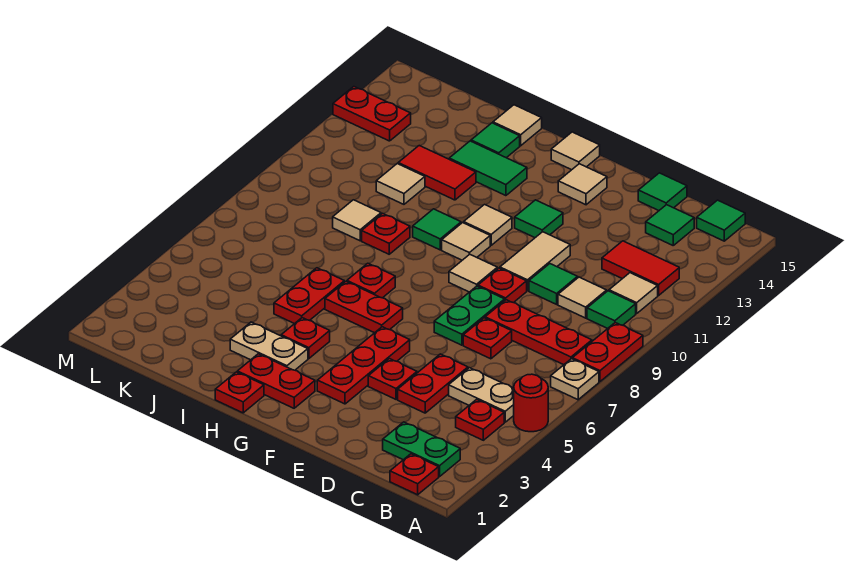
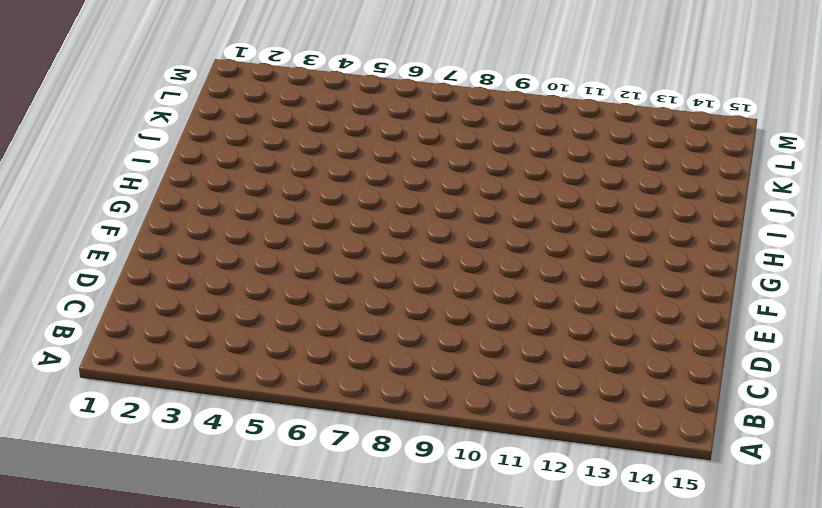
none -> red round brick A5 level 1
none -> tan plate A7 level 1
none -> red plate A8:A9 level 1
none -> red plate B1 level 1

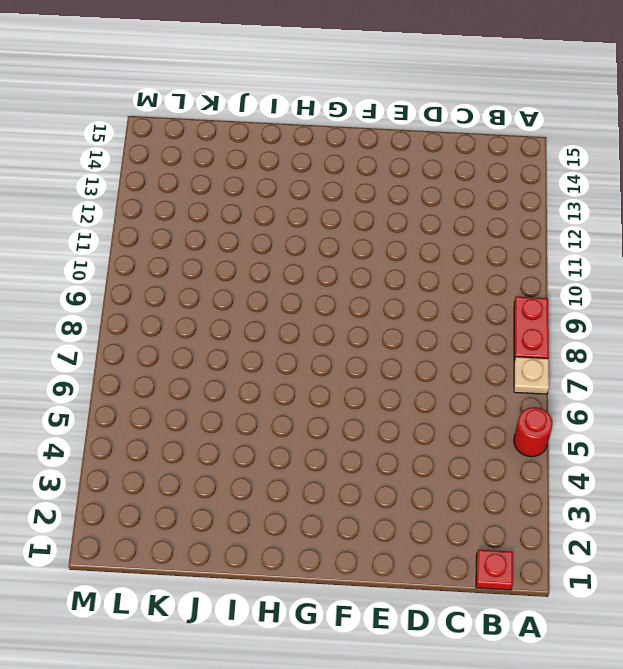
none -> green plate B2:C2 level 1
none -> red plate B4 level 1
none -> tan plate B5:C5 level 1
none -> red plate B8:D8 level 1

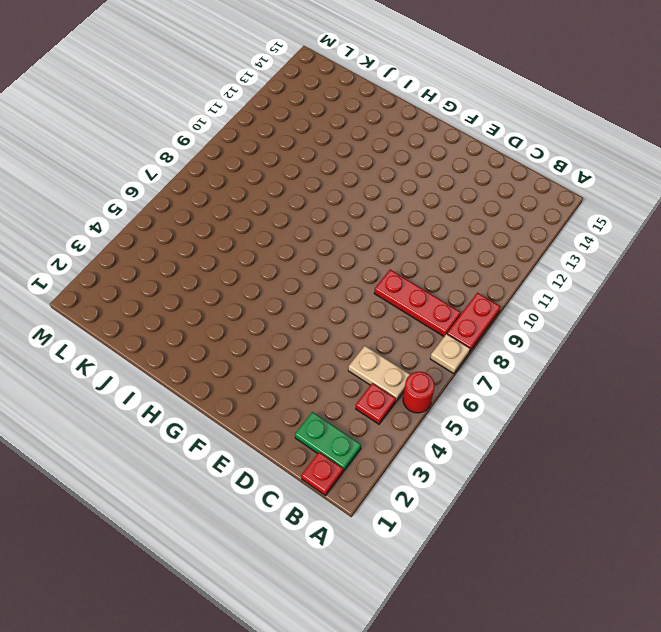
none -> green tile B10 level 1
none -> tan tile B11 level 1
none -> red tile B12:C12 level 1
none -> green tile B15 level 1

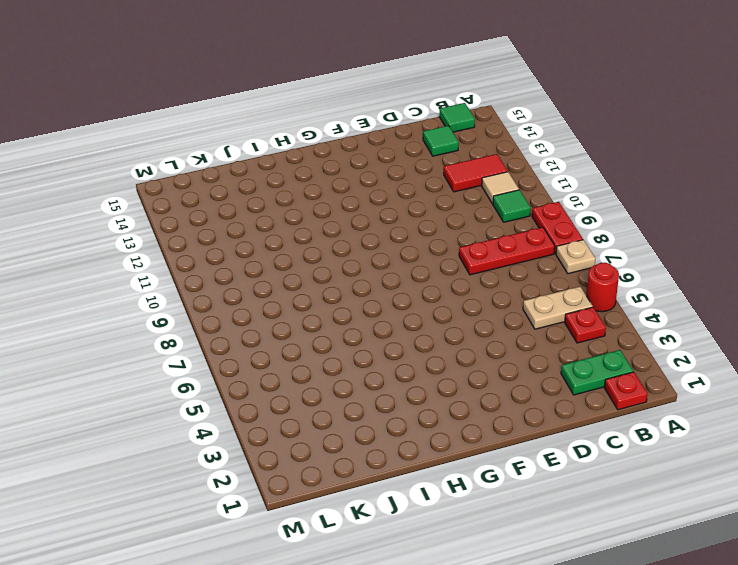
none -> tan tile C10 level 1
none -> red plate D4:D5 level 1
none -> red plate D7 level 1
none -> green tile D10 level 1

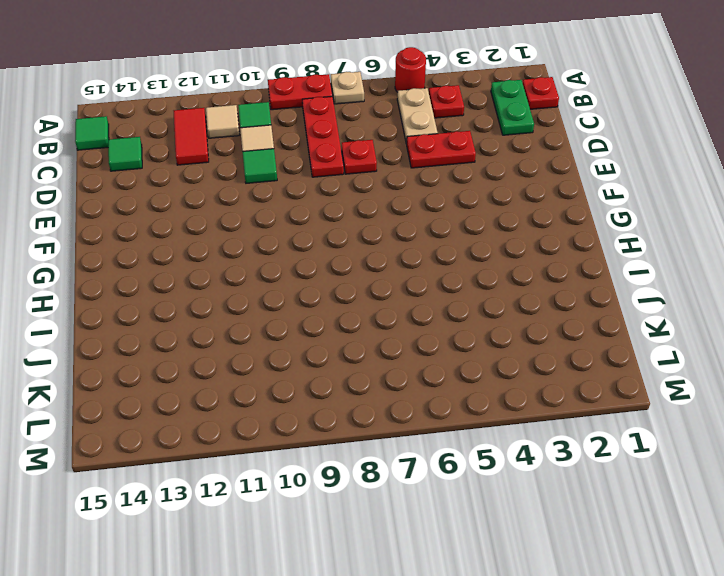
none -> green tile D15 level 1
none -> red plate E4 level 1
none -> green plate E7:E8 level 1
none -> red plate E9 level 1

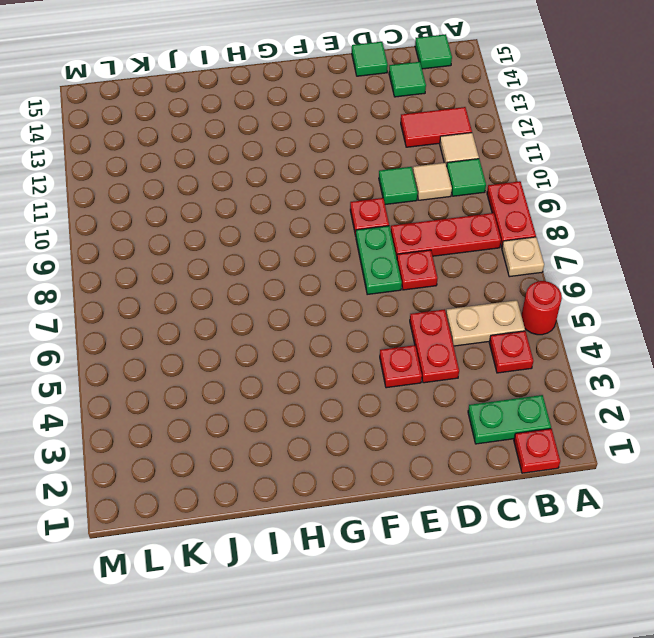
none -> tan tile E10:E11 level 1
none -> red plate F3:F5 level 1
none -> tan tile F9 level 1
none -> green tile F12 level 1

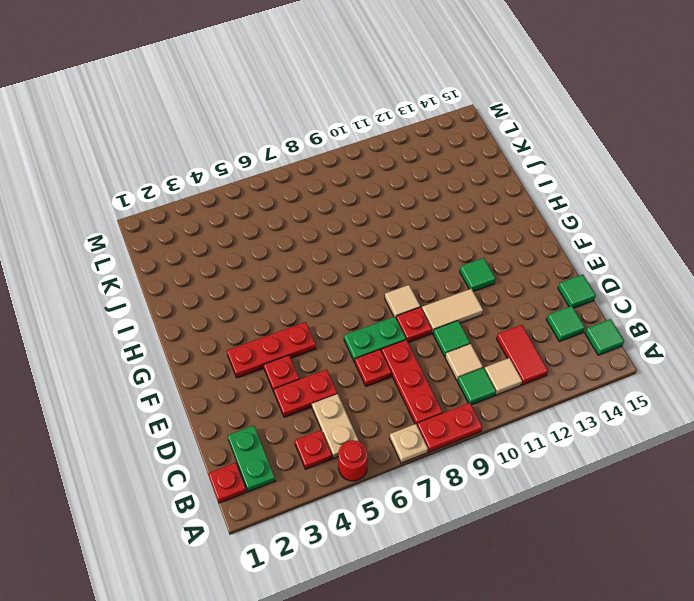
none -> tan tile F14 level 1
none -> red plate G2:H2 level 1
none -> red plate G6:H6 level 1
none -> tan tile G10 level 1

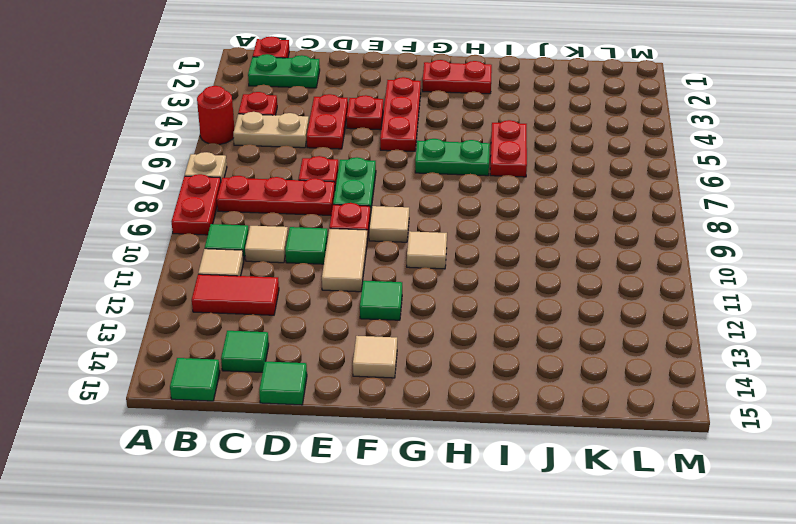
green plate G6:H6 level 1 -> red plate G6:H6 level 1
none -> tan tile G11 level 1
none -> tan tile G15 level 1
none -> red plate H1 level 1
none -> tan plate H3:I3 level 1

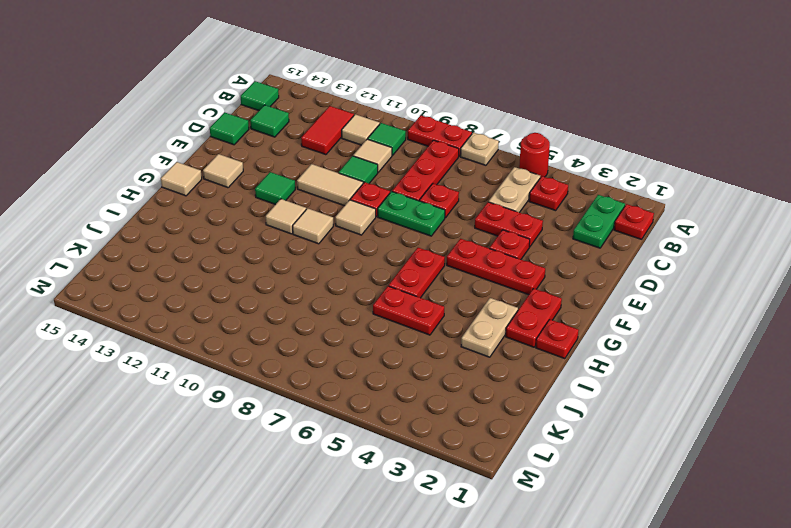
none -> red plate H4 level 1
none -> red plate H7 level 1
none -> green tile H10 level 1
none -> green tile H13:I13 level 1

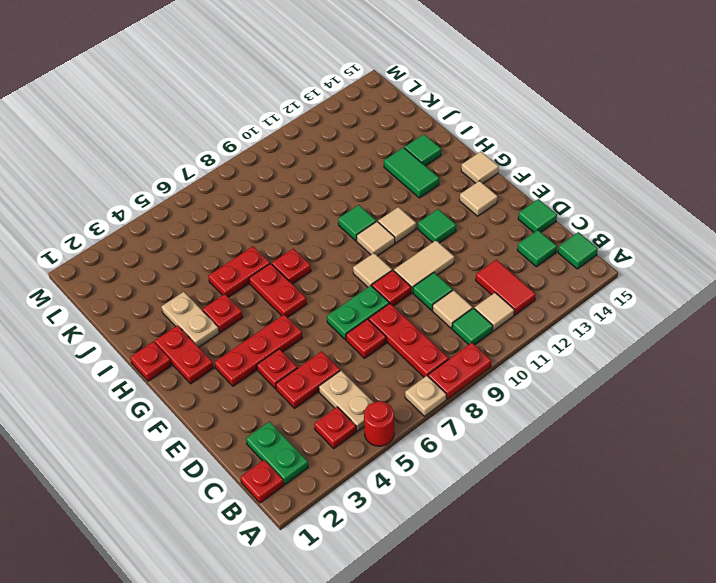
none -> red plate I9 level 1
none -> red tile I12:J12 level 1
none -> tan tile I15 level 1
none -> tan tile J9 level 1

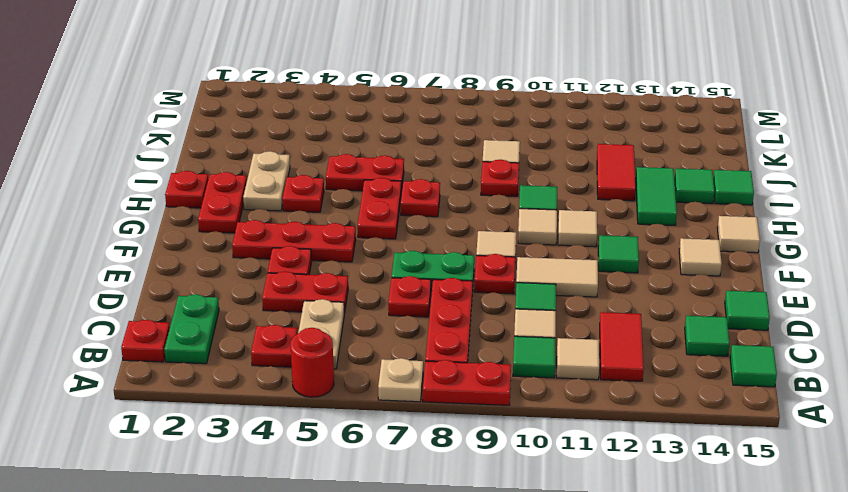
green tile I15 level 1 -> tan tile I15 level 1
none -> tan tile J11 level 1
none -> red plate L13:M13 level 1

